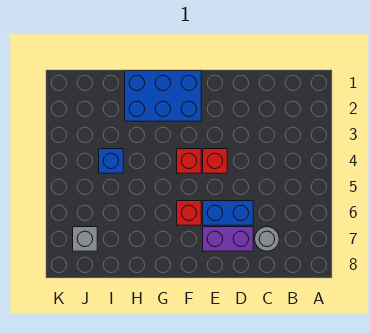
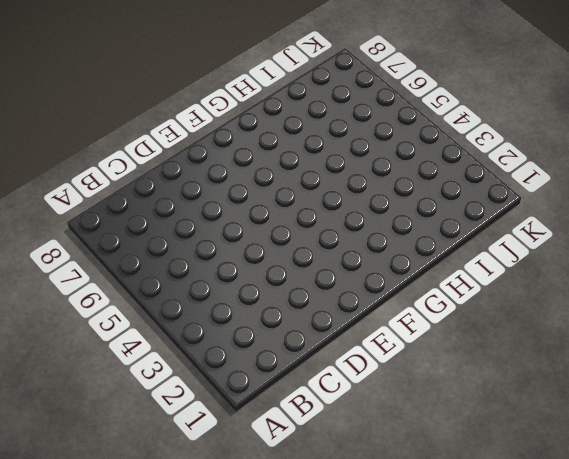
none -> grey round brick C7 level 1
none -> blue brick D6:E6 level 1

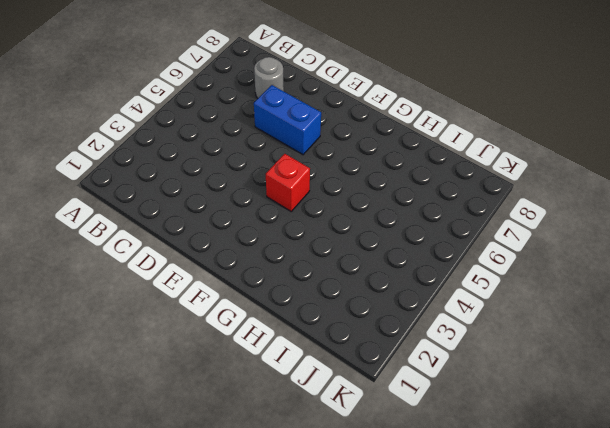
none -> purple brick D7:E7 level 1
none -> red brick E4 level 1

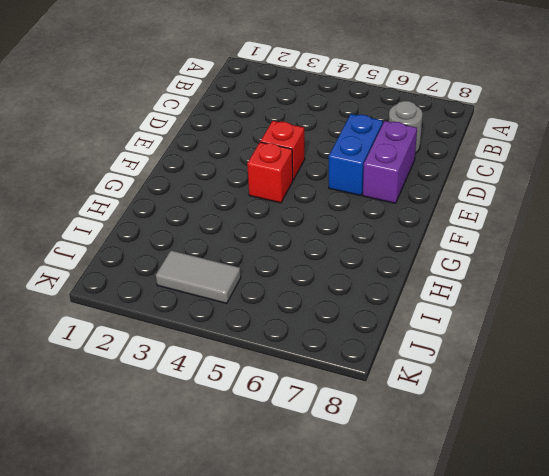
grey tile J3:J4 level 1 -> none
none -> blue brick F1:H2 level 1
none -> red brick F6 level 1

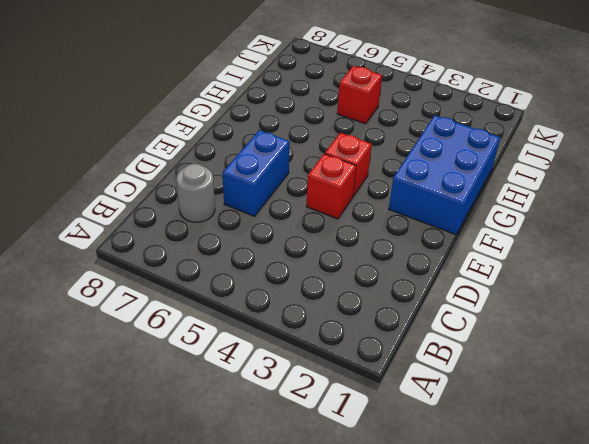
red brick I5 level 1 -> red brick F6 level 1
none -> purple brick D7:E7 level 1
none -> blue brick I4 level 1

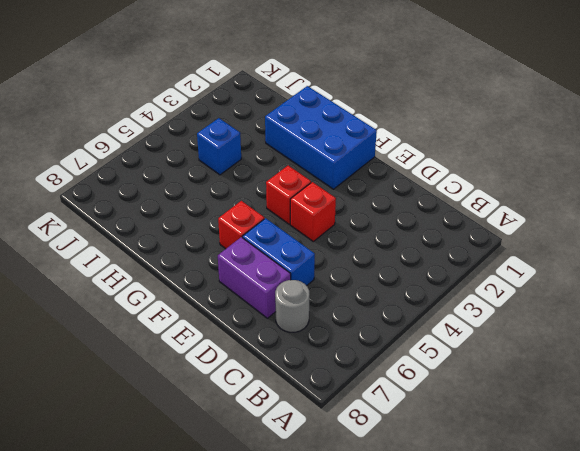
none -> grey brick J7 level 1

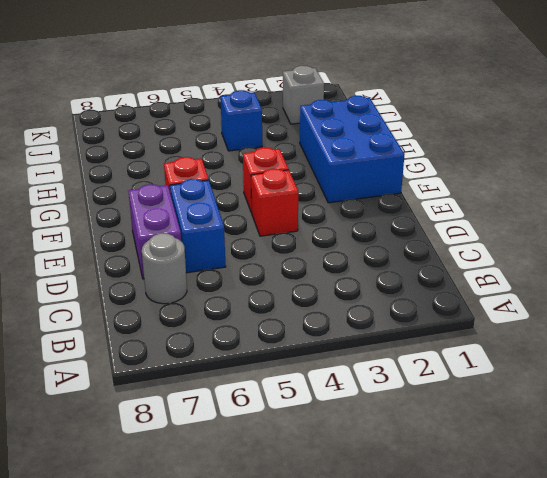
grey brick J2 level 1 -> grey brick J7 level 1

